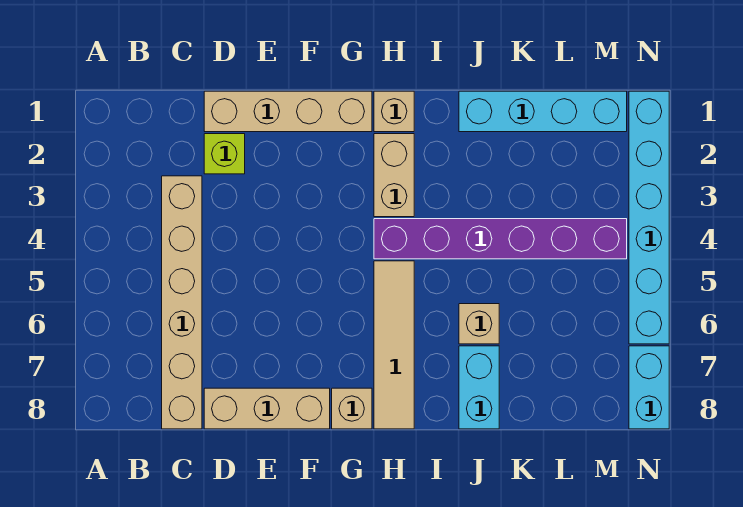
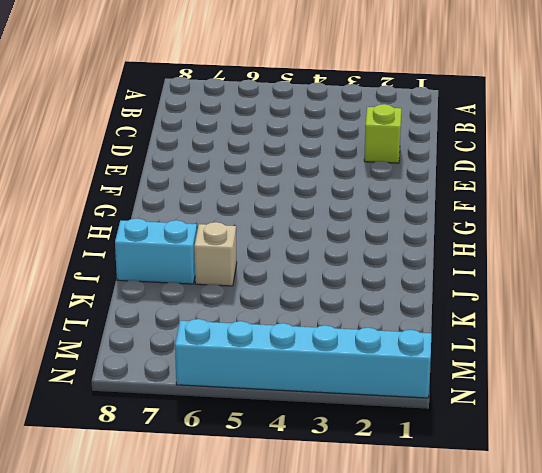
none -> tan brick C3:C8 level 1
none -> tan brick D1:G1 level 1
none -> tan brick D8:F8 level 1

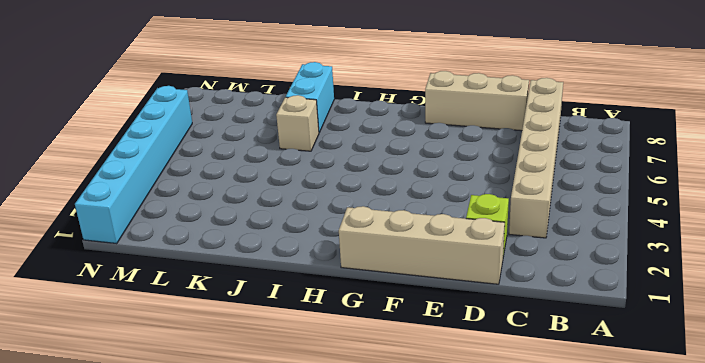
none -> tan brick G8 level 1
none -> tan brick H1 level 1
none -> tan brick H2:H3 level 1

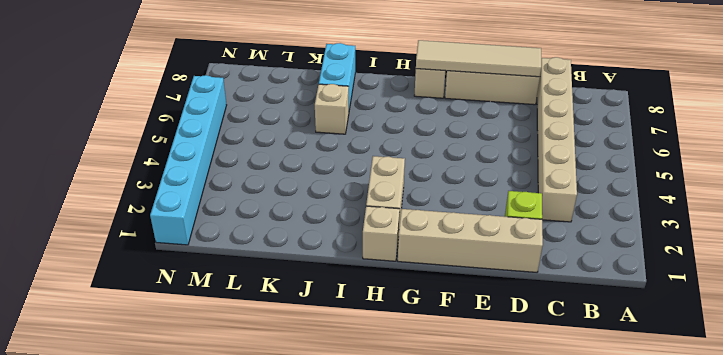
tan tile D8:G8 level 2 -> tan tile H5:H8 level 1
none -> purple brick H4:M4 level 1
none -> cyan brick J1:M1 level 1
none -> cyan brick N7:N8 level 1

